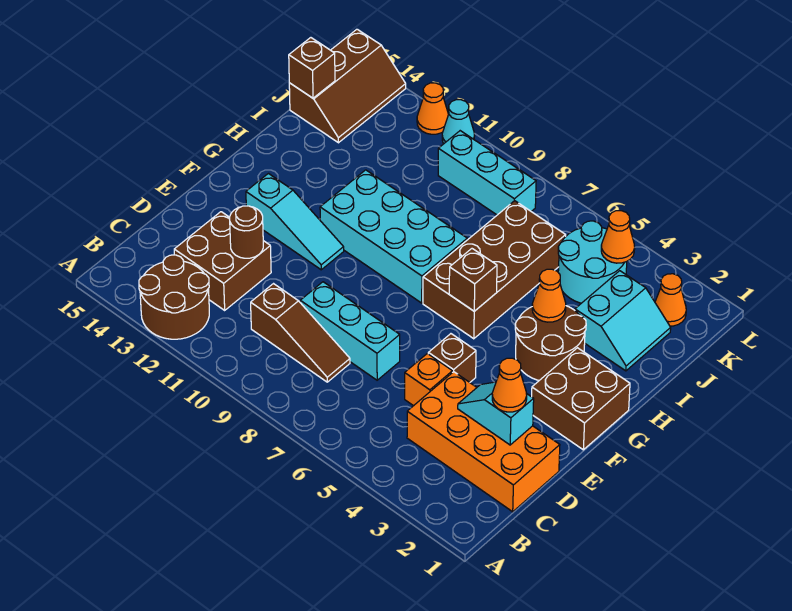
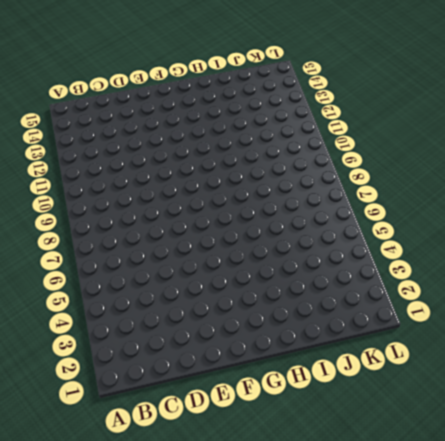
none -> brown round brick A12:B13 level 1
none -> orange brick C1:D4 level 1
none -> brown slope C8:C10 level 1 top 10

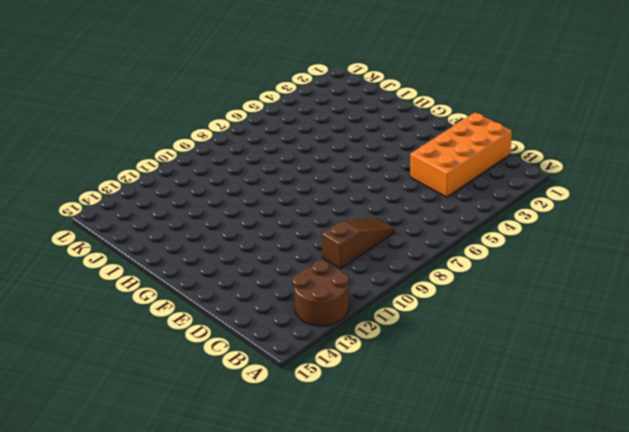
none -> brown brick C12:D13 level 1
none -> orange brick D5 level 1
none -> cyan brick D7:D9 level 1

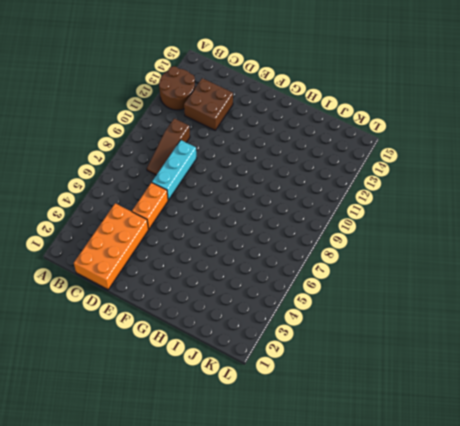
orange brick D5:D6 level 1 -> orange brick D5 level 1
none -> brown brick E5 level 1
none -> brown brick F1:G2 level 1
none -> cyan slope F11:F13 level 1 top 13

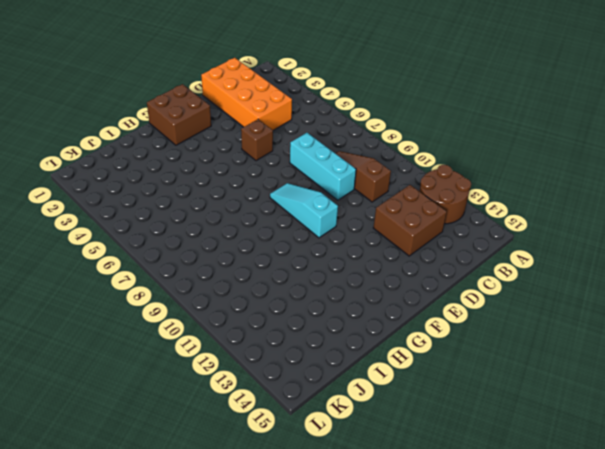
cyan slope F8:F10 level 1 top 10 -> cyan slope F11:F13 level 1 top 13
none -> orange brick D5 level 1
none -> brown round brick G3:H4 level 1
none -> brown brick G6:J7 level 1

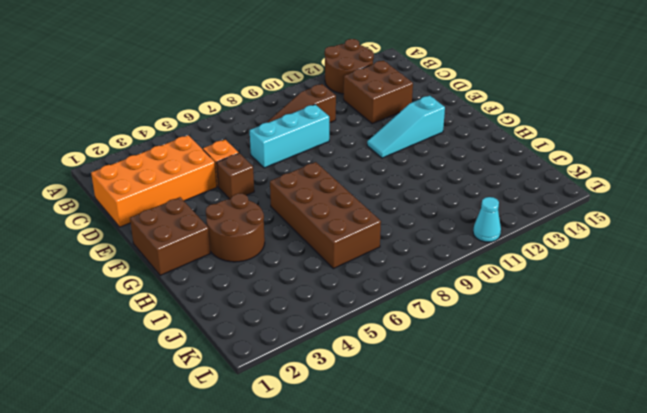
none -> cyan brick G8:H11 level 1
none -> cyan slope I2:J3 level 1 top 3
none -> cyan round brick J4:K5 level 1

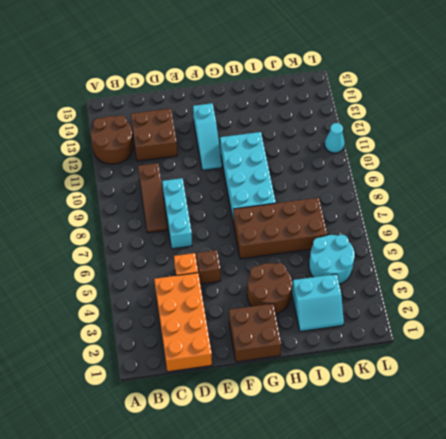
none -> brown slope J14:L15 level 1 top 15
none -> orange cone K2 level 1
none -> cyan brick K8:K10 level 1

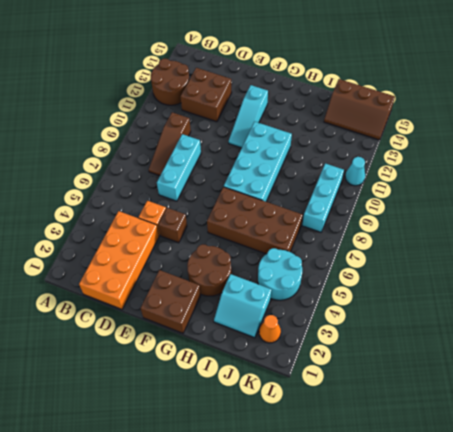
none -> orange cone L12 level 1
none -> cyan slope D2:D3 level 2 top 2
none -> brown round brick D12 level 2

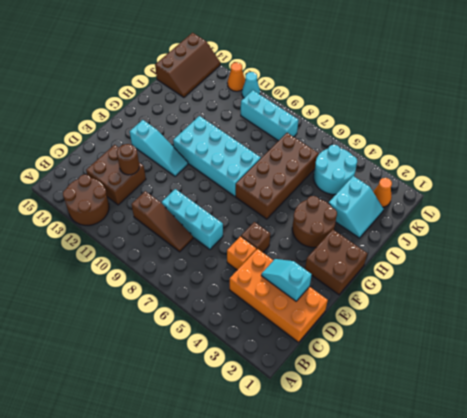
none -> brown brick G6 level 2
none -> orange cone H4 level 2
none -> brown brick J15 level 2

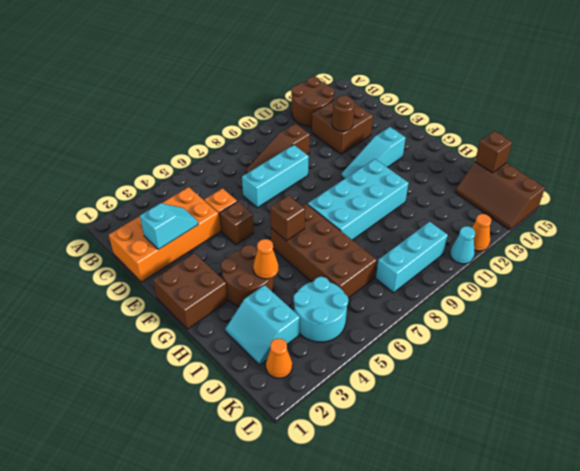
none -> orange cone K4 level 2
none -> orange cone D2 level 3

